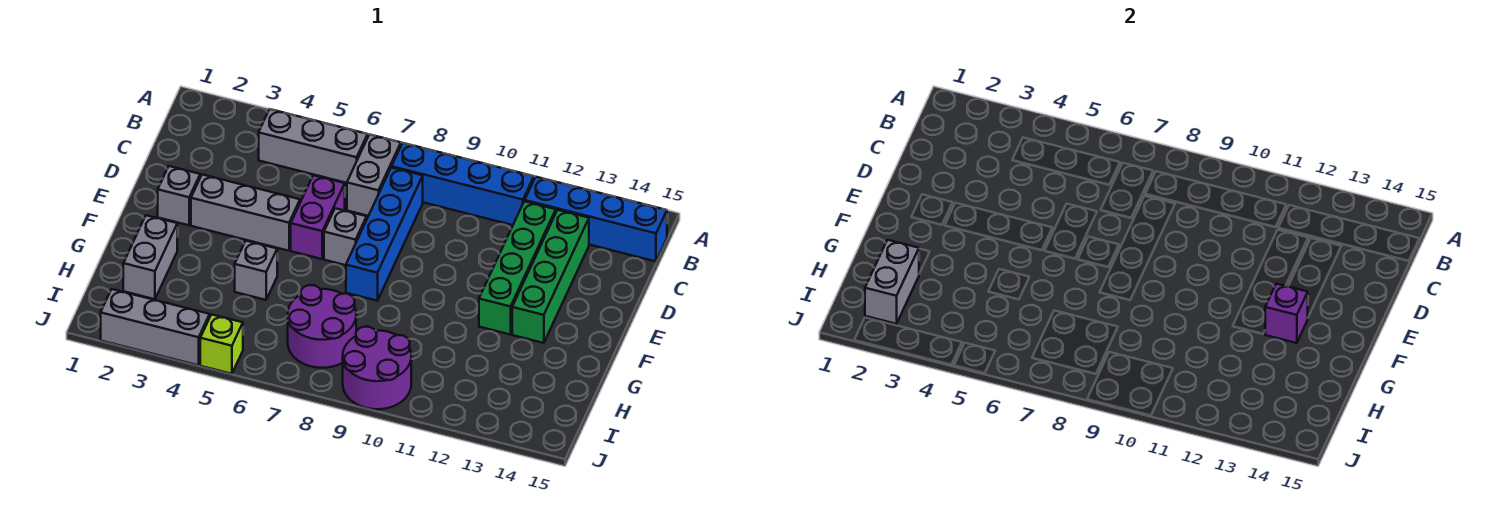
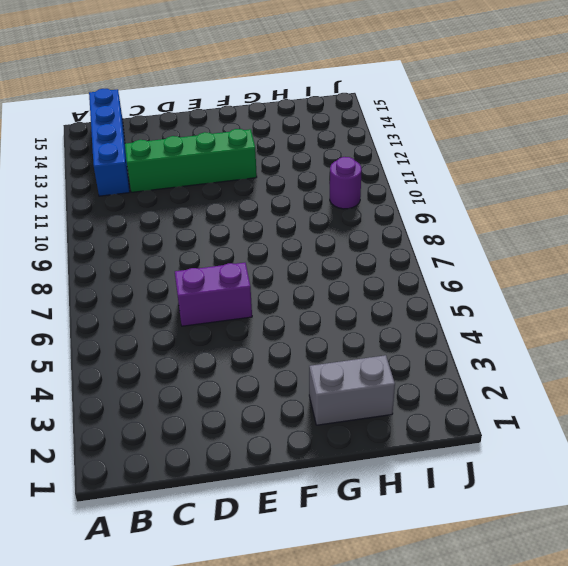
purple round brick I10 level 1 -> purple round brick I9:J10 level 1
none -> grey brick B4:B6 level 1
none -> grey brick B7:C7 level 1
none -> blue brick B8:B11 level 1

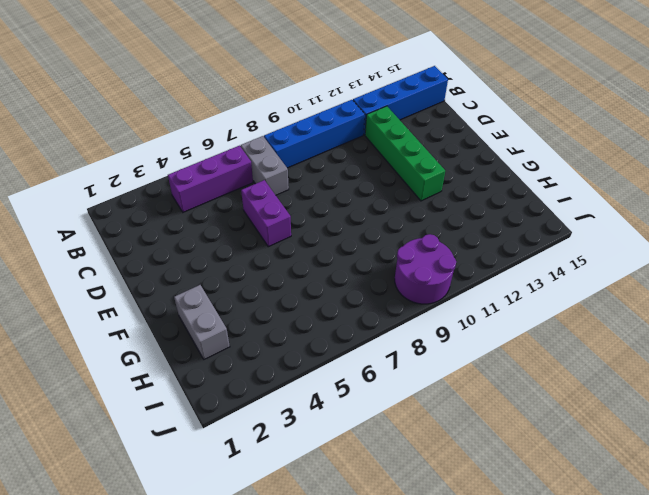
purple brick B4:B6 level 1 -> grey brick B4:B6 level 1
none -> blue brick C8:F8 level 1
none -> green brick C13:F13 level 1
none -> grey brick E2 level 1

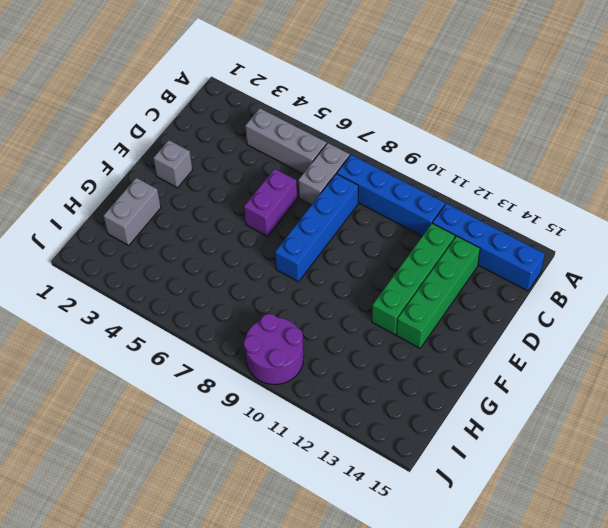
none -> grey brick E3:E5 level 1
none -> grey brick E7 level 1
none -> grey brick G5 level 1

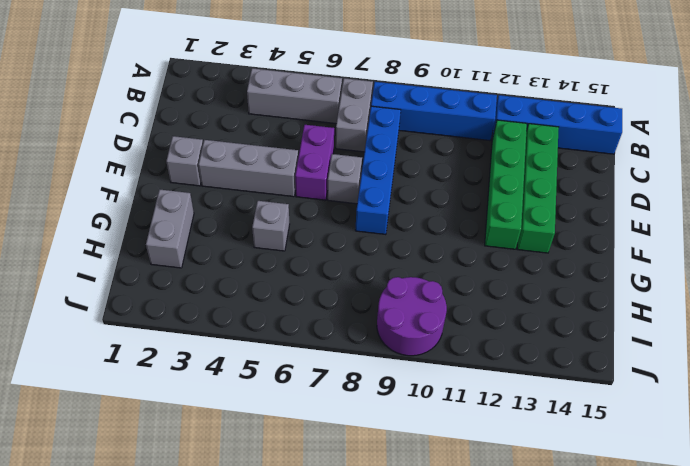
none -> purple round brick H7:I8 level 1
none -> grey brick J2:J4 level 1
none -> lime brick J5 level 1

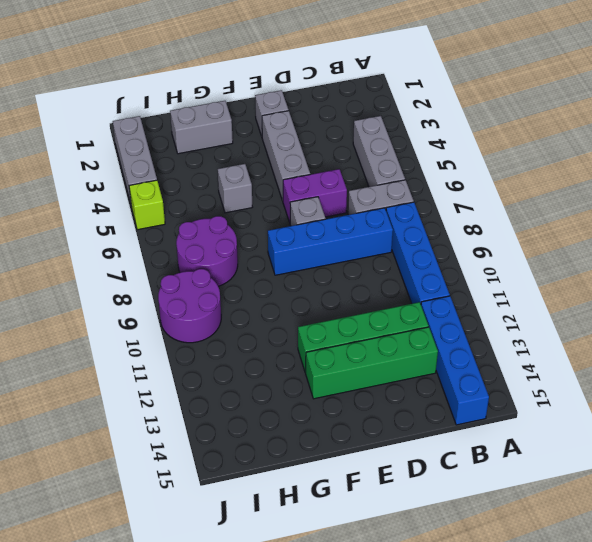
none -> purple brick F13 level 2
none -> grey brick H2:I2 level 2

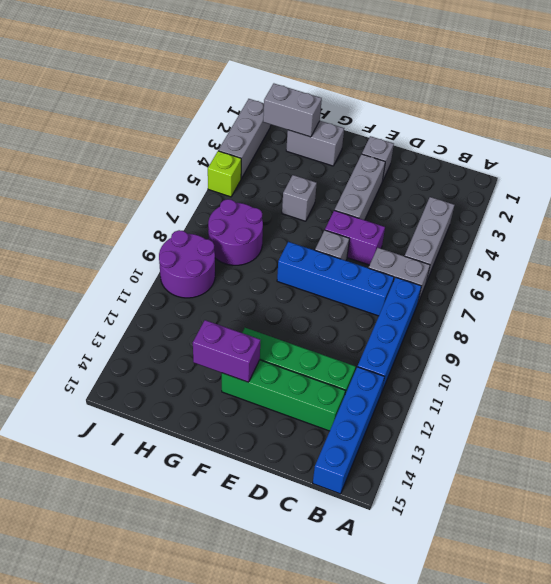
purple brick F13:G13 level 2 -> purple brick F13 level 2

